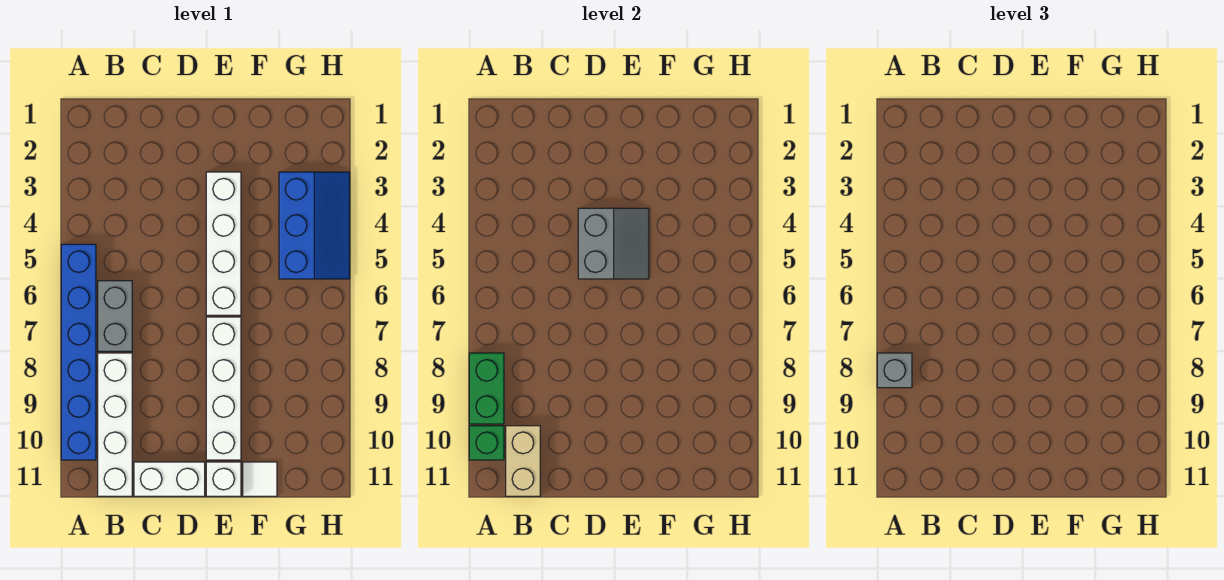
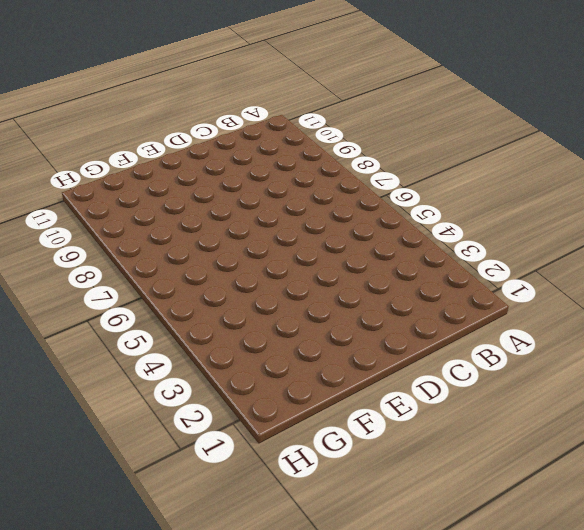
none -> blue brick A5:A10 level 1
none -> grey brick B6:B7 level 1
none -> white brick B8:B11 level 1

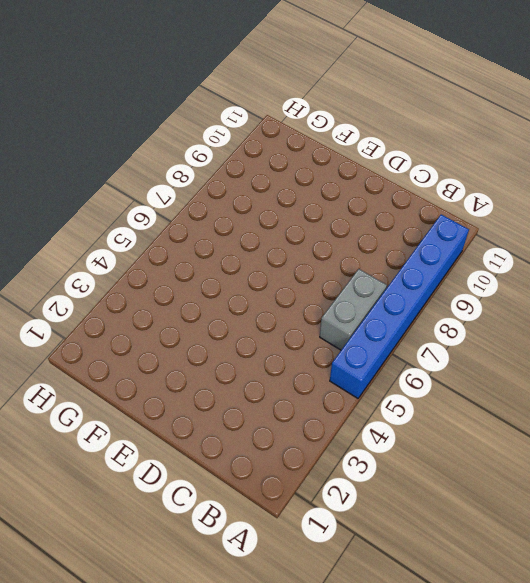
none -> white brick B8:B11 level 1
none -> white brick C11:D11 level 1
none -> white brick E3:E6 level 1

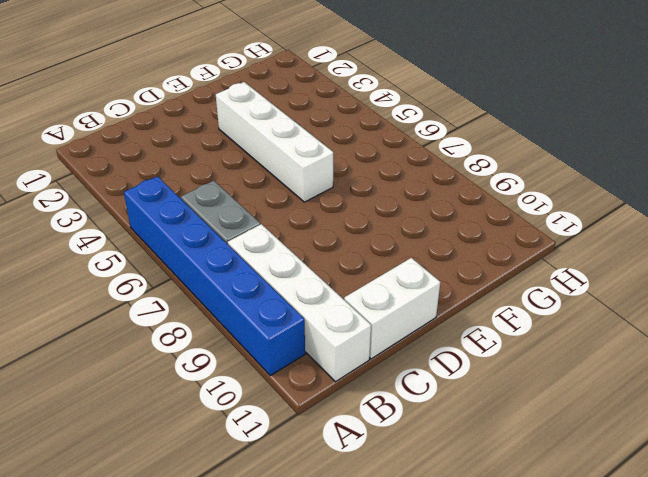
none -> white brick E7:E10 level 1
none -> white brick E11 level 1
none -> white tile F11 level 1

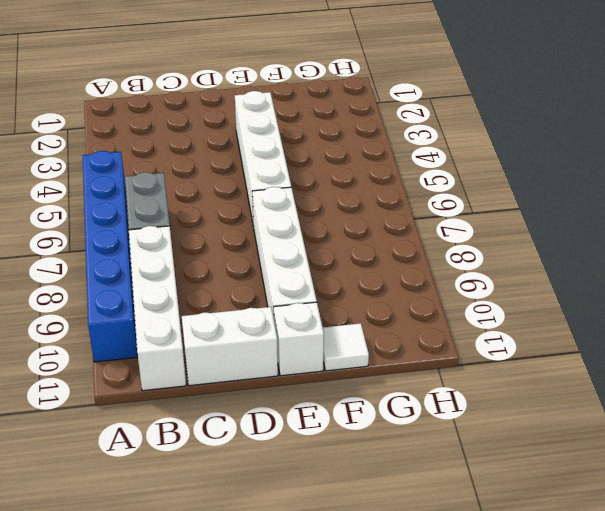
none -> blue slope G3:H5 level 1 top G
none -> green brick A8:A9 level 2
none -> green brick A10 level 2

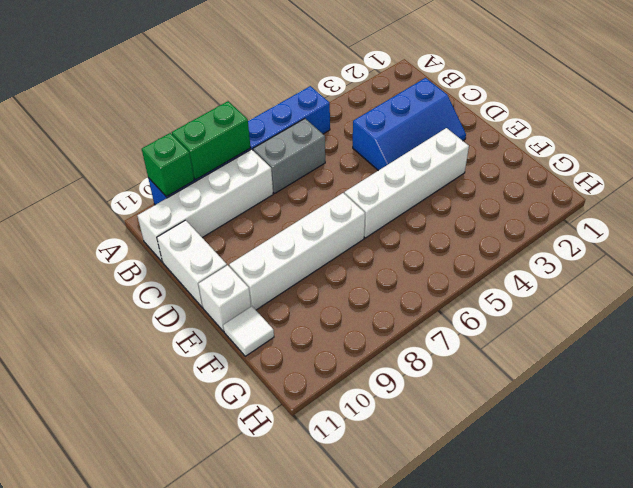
blue slope C2:D4 level 1 top C -> blue slope G3:H5 level 1 top G
none -> tan brick B10:B11 level 2
none -> grey slope D4:E5 level 2 top D
none -> grey brick A8 level 3

